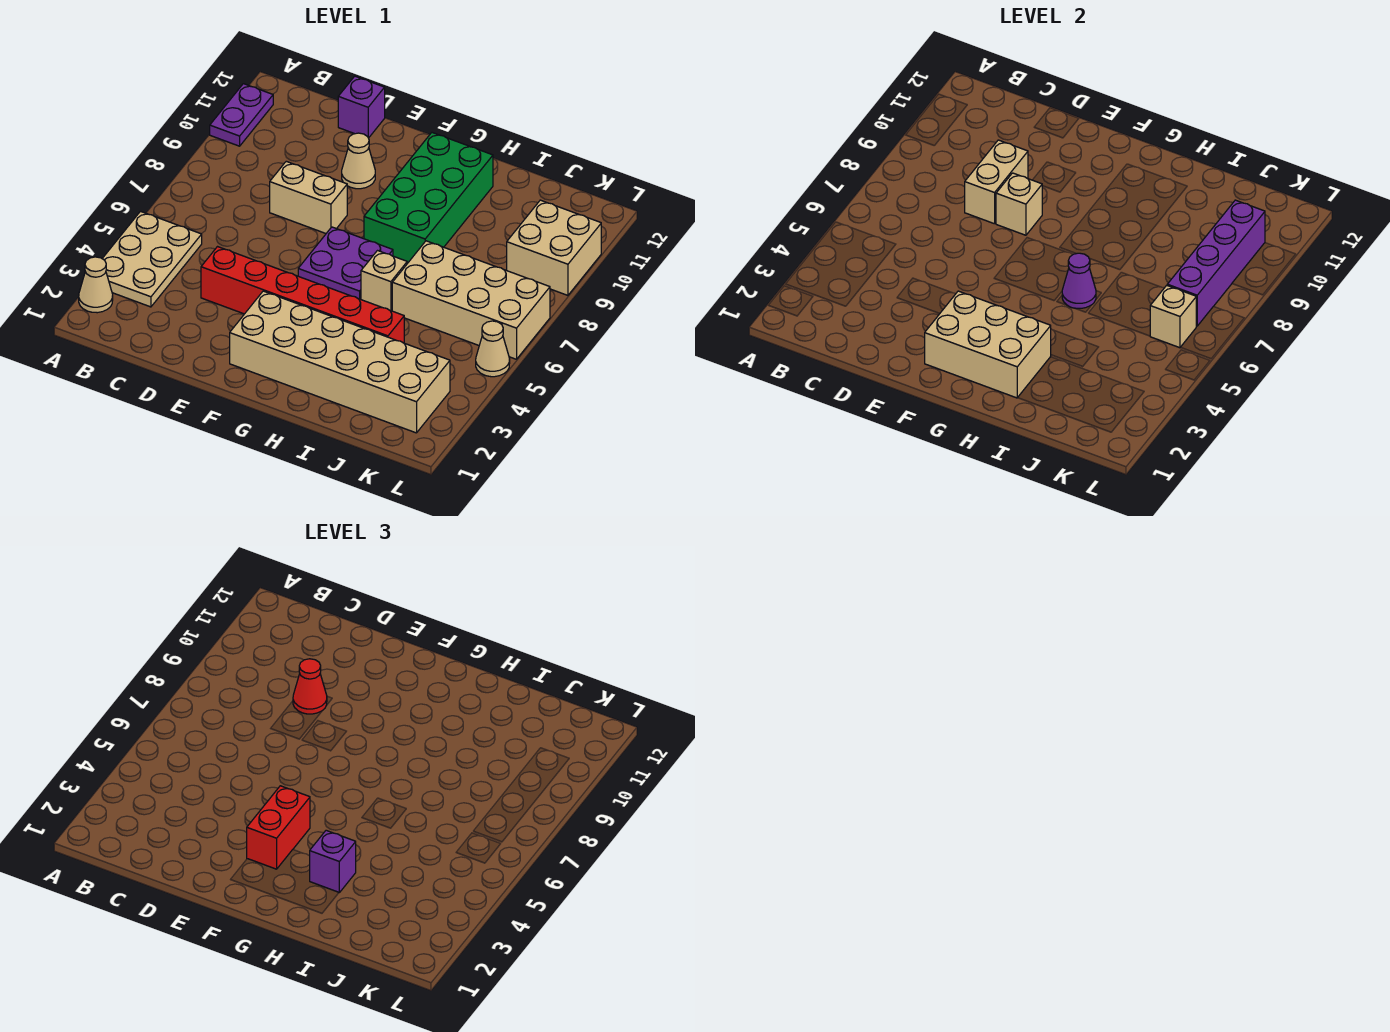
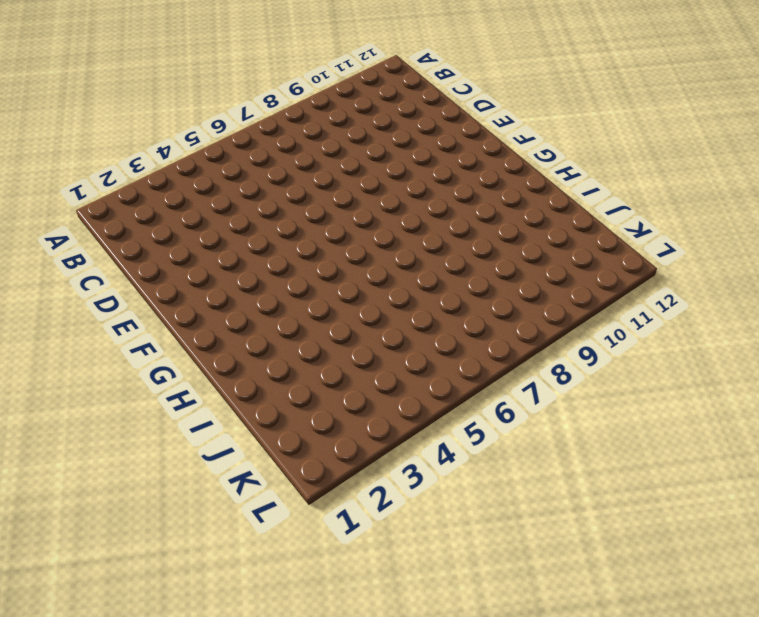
none -> tan cone A2 level 1
none -> tan plate A3:B5 level 1
none -> purple plate A10:A11 level 1

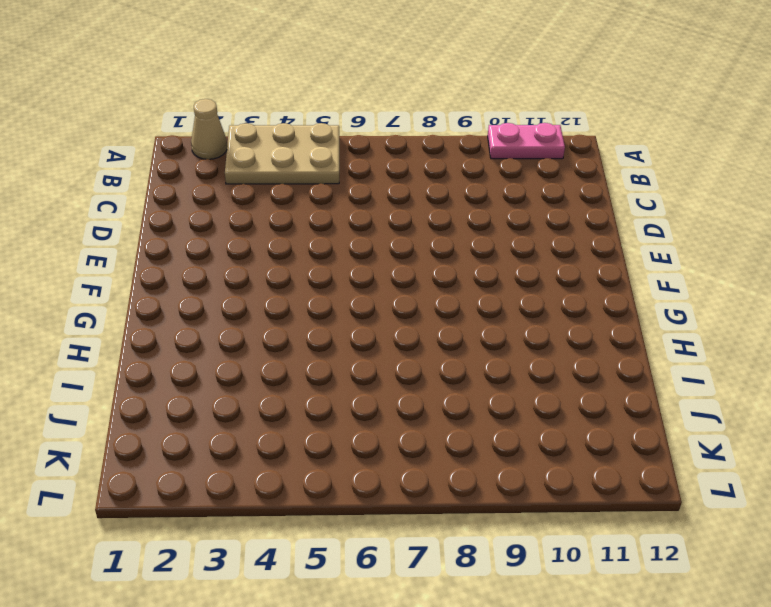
pink plate A10:A11 level 1 -> purple plate A10:A11 level 1
none -> red brick D4:I4 level 1
none -> tan brick D8:E8 level 1
none -> purple brick D12 level 1

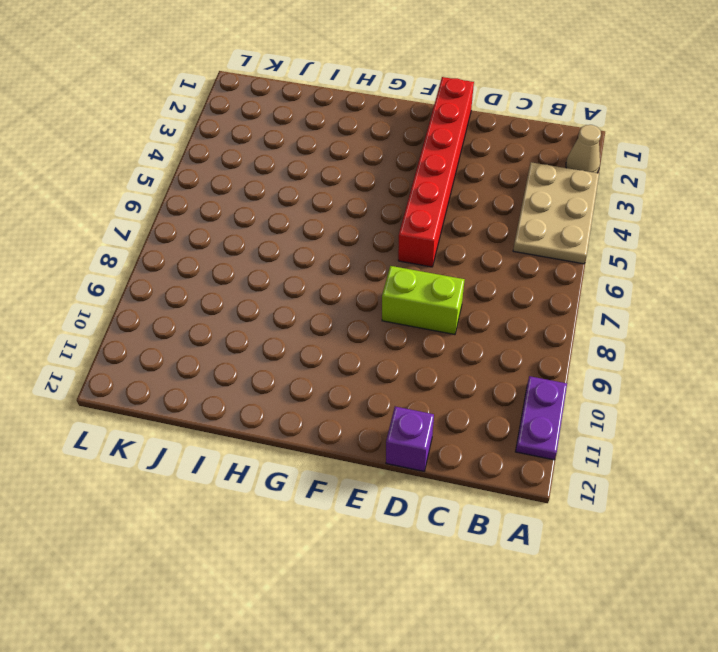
lime brick D8:E8 level 1 -> tan brick D8:E8 level 1
red brick E1:E6 level 1 -> red brick D4:I4 level 1
none -> tan cone E10 level 1
none -> tan brick F2:K3 level 1
none -> purple plate F6:G7 level 1

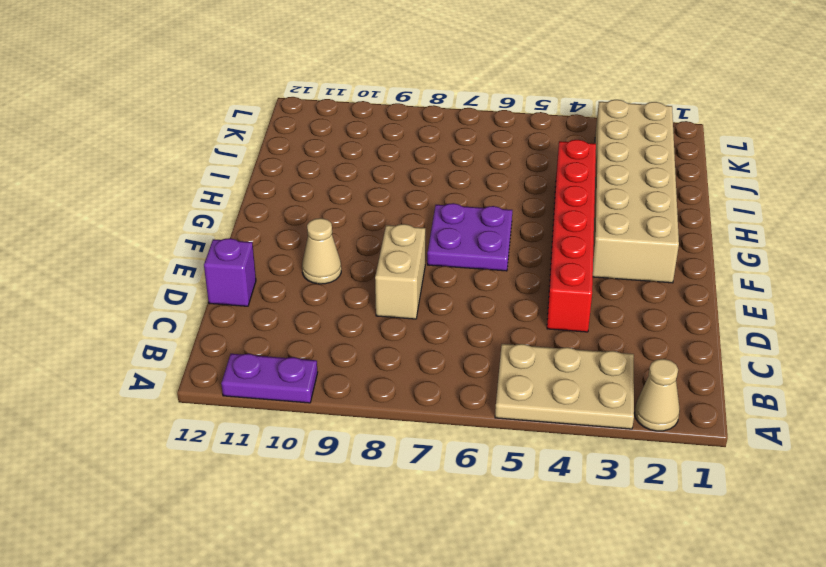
none -> green brick G8:H11 level 1
none -> tan brick H6 level 1
none -> tan brick I6:L7 level 1

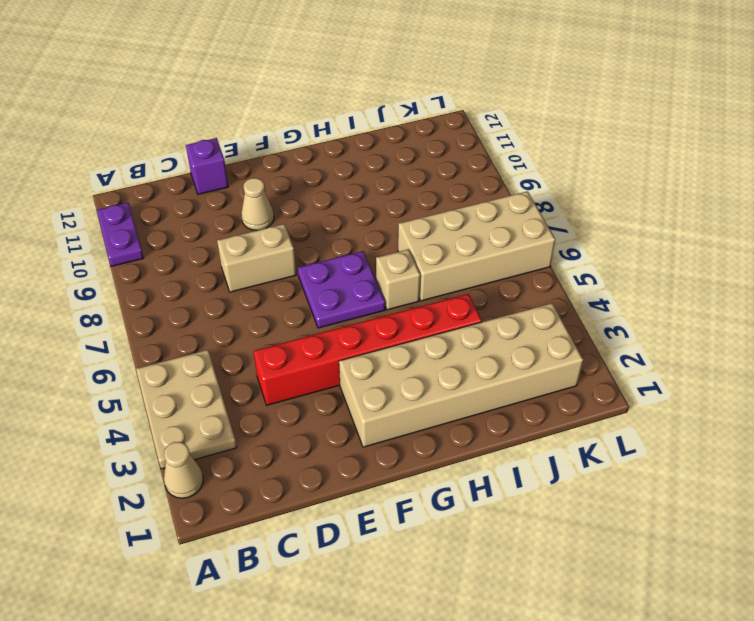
none -> green brick G8:H11 level 1
none -> tan brick K9:L10 level 1
none -> tan cone L5 level 1

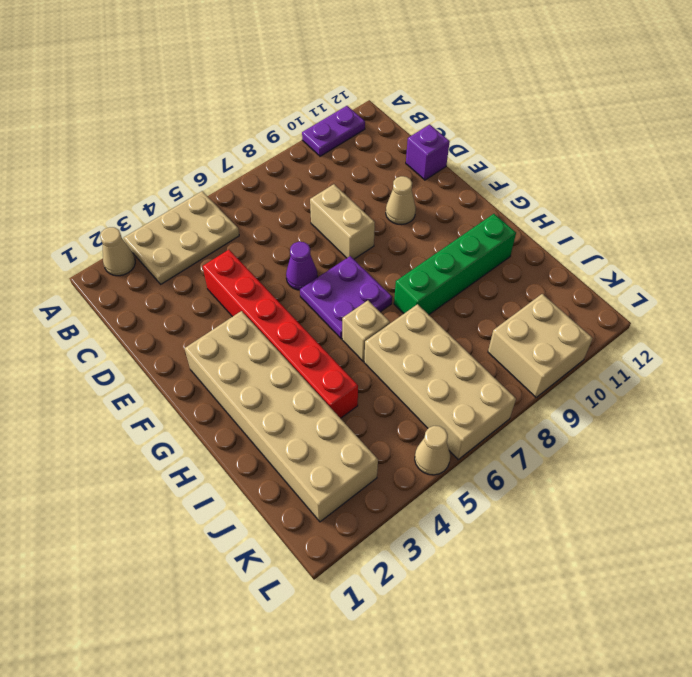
purple cone E6 level 1 -> purple cone H6 level 2
green brick H8:H11 level 1 -> green brick G8:H11 level 1
none -> tan brick D8:D9 level 2
none -> tan brick E8 level 2
none -> tan brick F2:H3 level 2

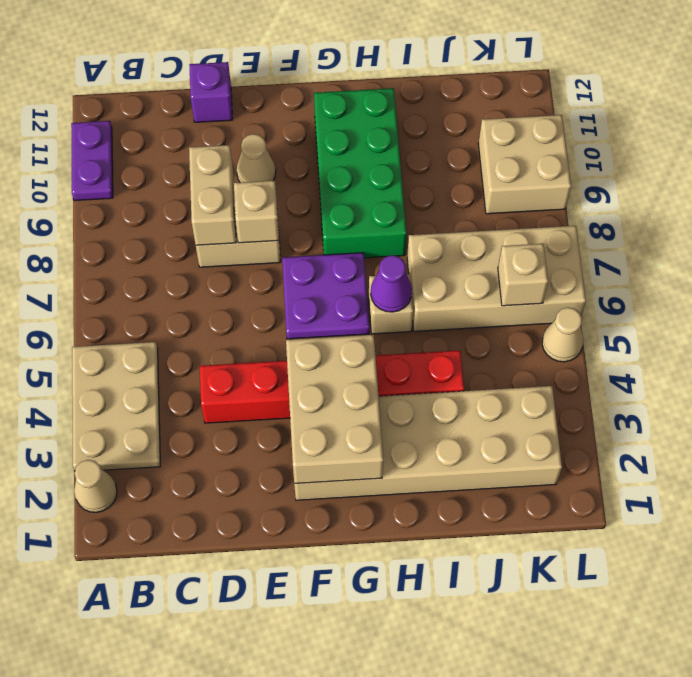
tan brick F2:G4 level 2 -> tan brick F2:H3 level 2
none -> purple brick K7:K10 level 2
none -> red cone D9 level 3
none -> red brick F3:F4 level 3

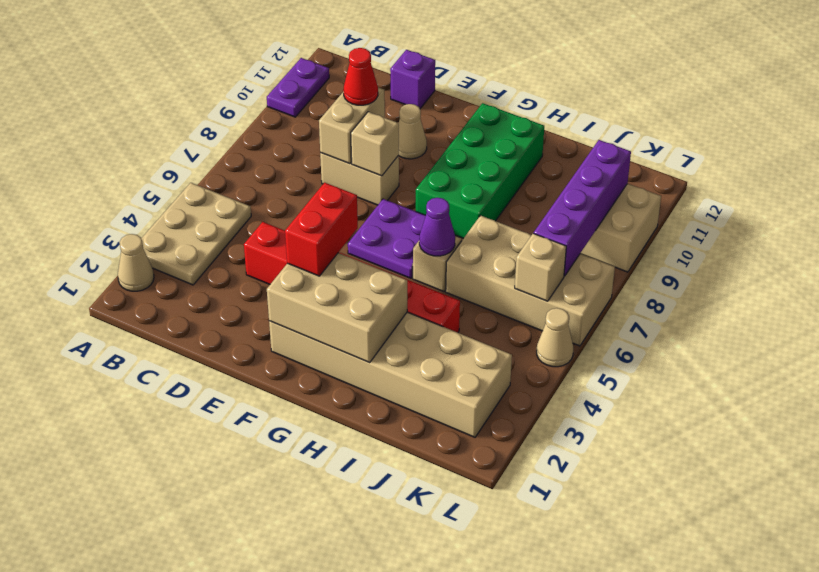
none -> purple brick H3 level 3

